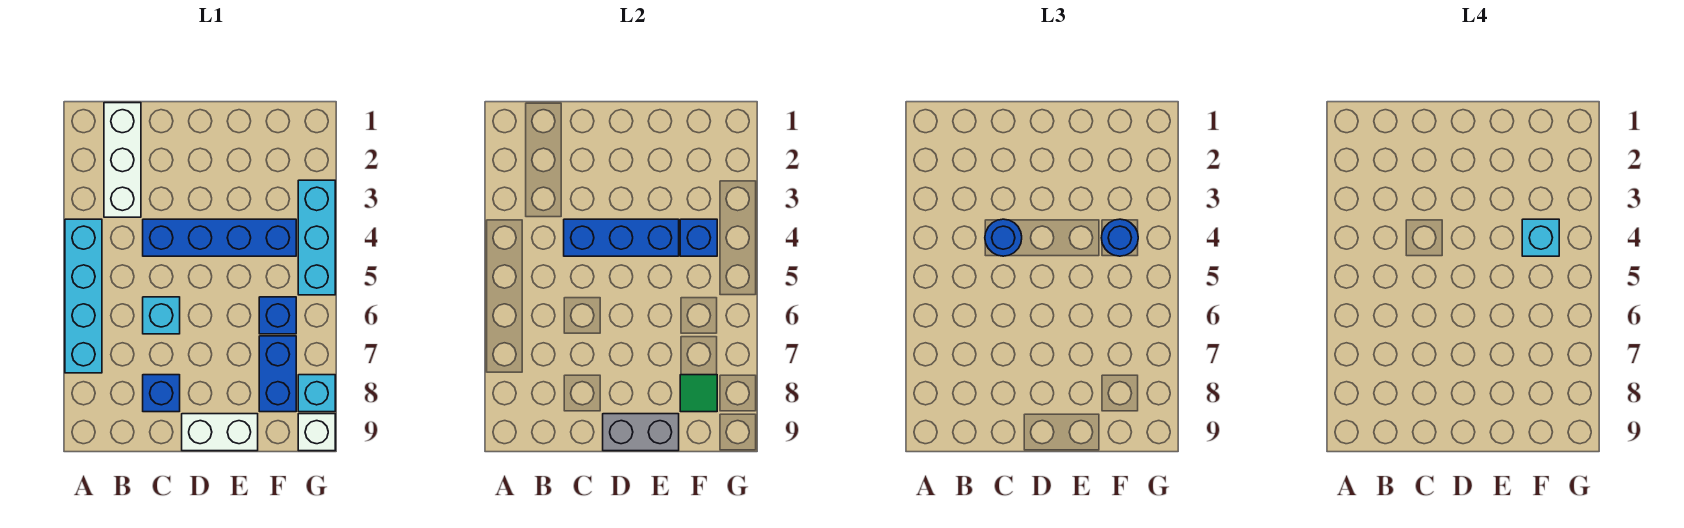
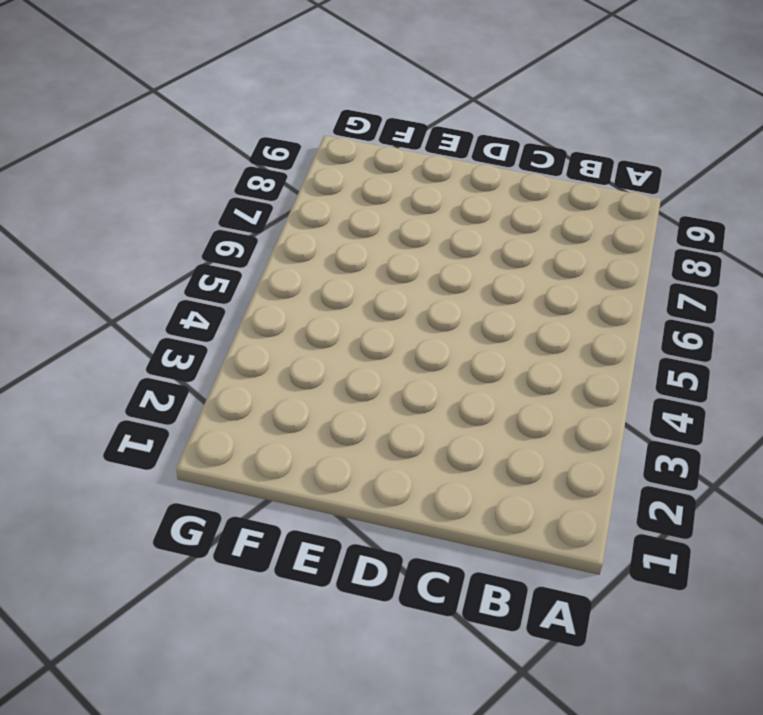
none -> cyan brick A4:A7 level 1
none -> white brick B1:B3 level 1
none -> blue brick C4:F4 level 1

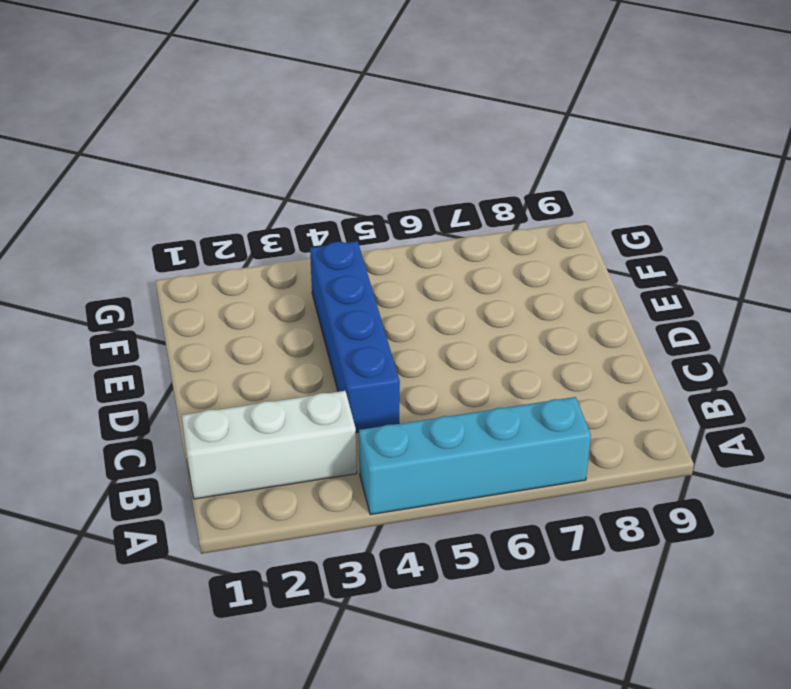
none -> cyan brick C6 level 1
none -> blue brick C8 level 1
none -> white brick D9:E9 level 1

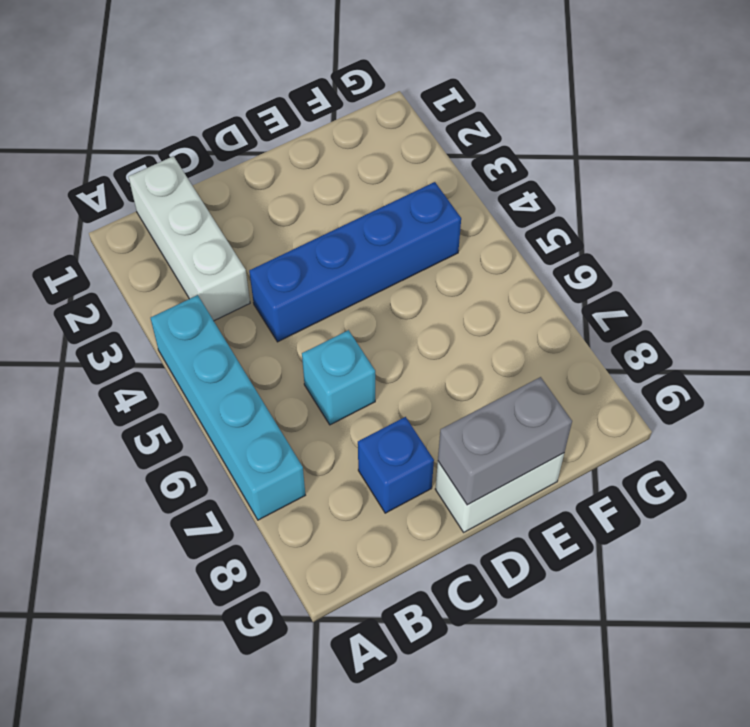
none -> blue brick F6 level 1
none -> blue brick F7:F8 level 1
none -> cyan brick G3:G5 level 1

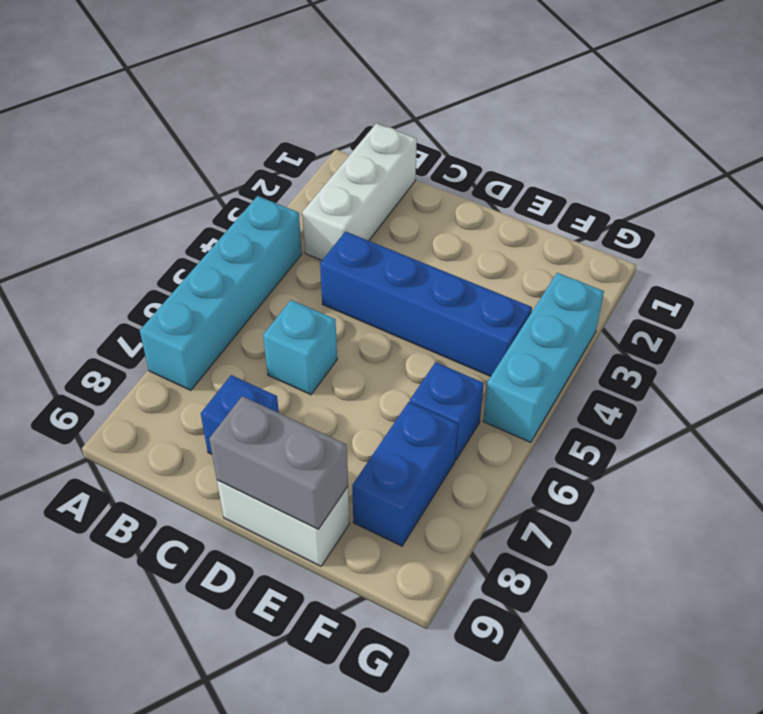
none -> cyan brick G8 level 1
none -> white brick G9 level 1
none -> blue brick C4:E4 level 2

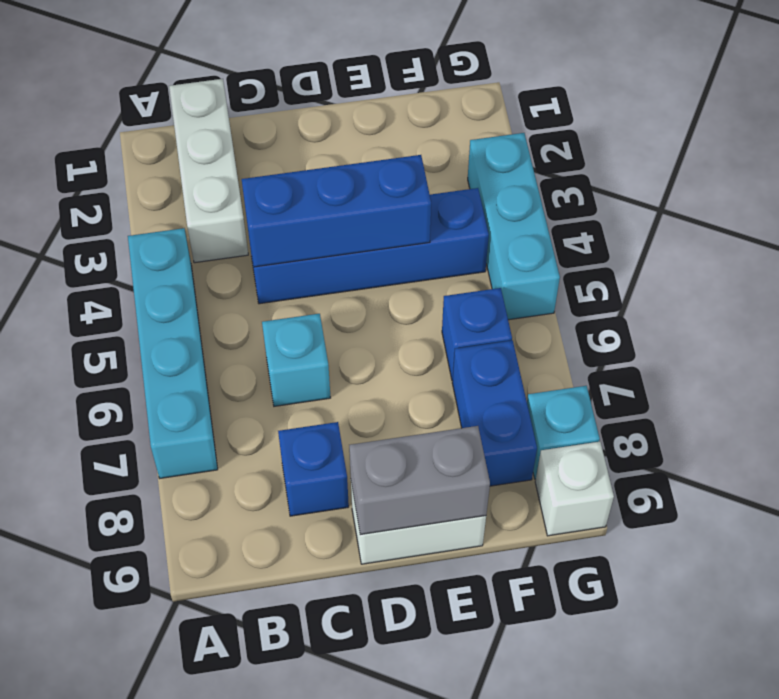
none -> blue brick F4 level 2
none -> green tile F8 level 2
none -> blue round brick C4 level 3

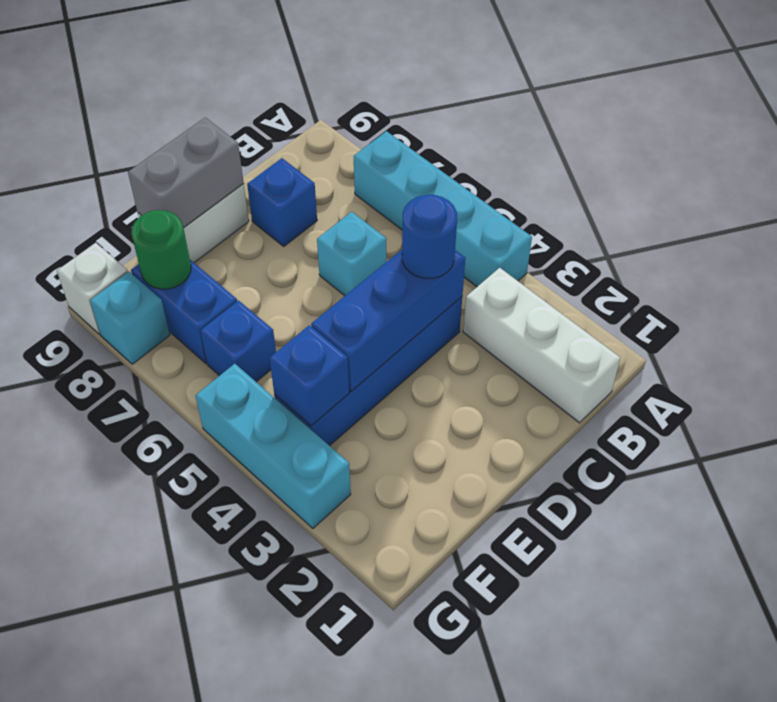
green round brick F8 level 2 -> green tile F8 level 2
none -> blue round brick F4 level 3
none -> cyan brick F4 level 4

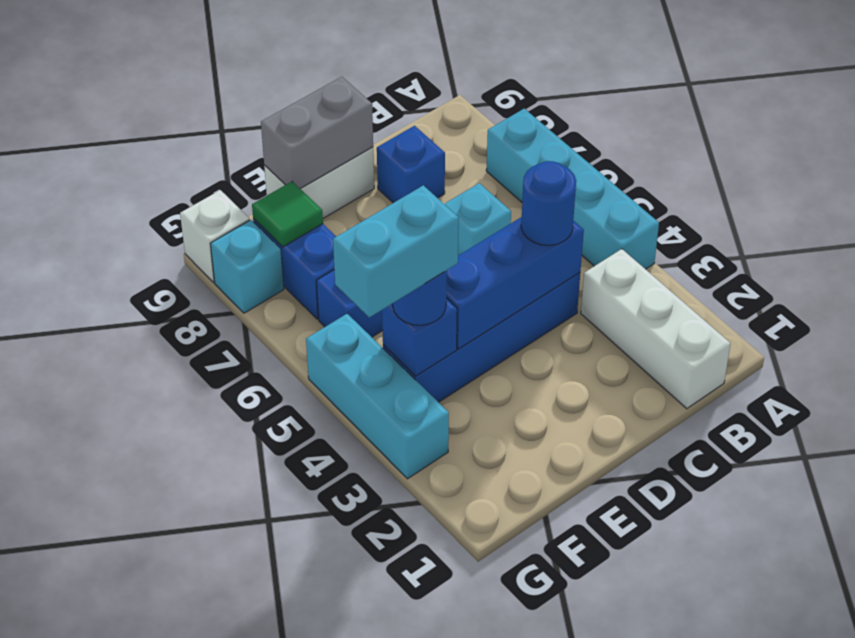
cyan brick F4:G4 level 4 -> cyan brick F4 level 4

